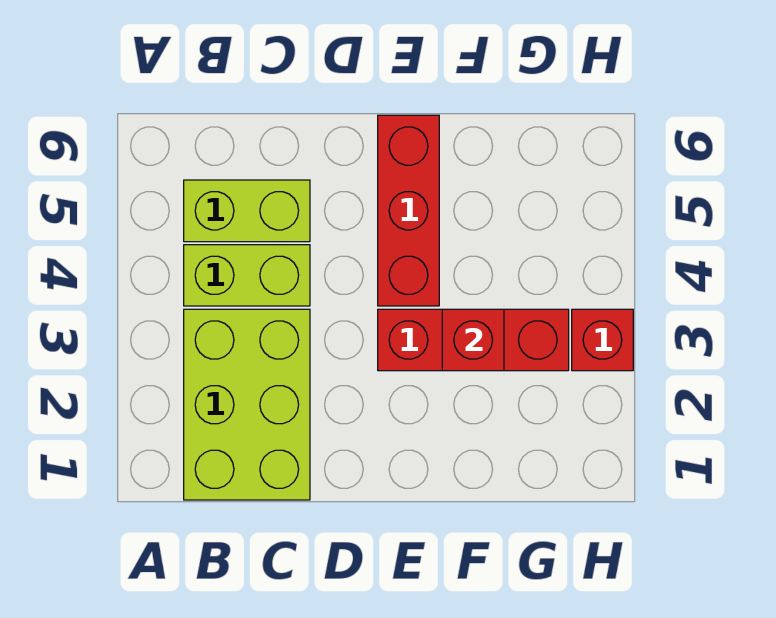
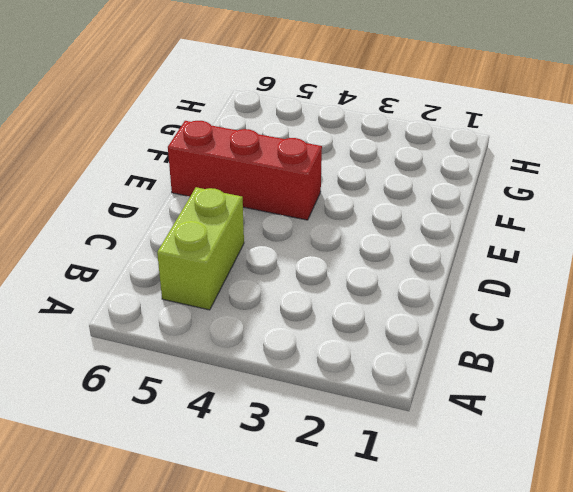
none -> lime brick B1:C3 level 1
none -> lime brick B4:C4 level 1

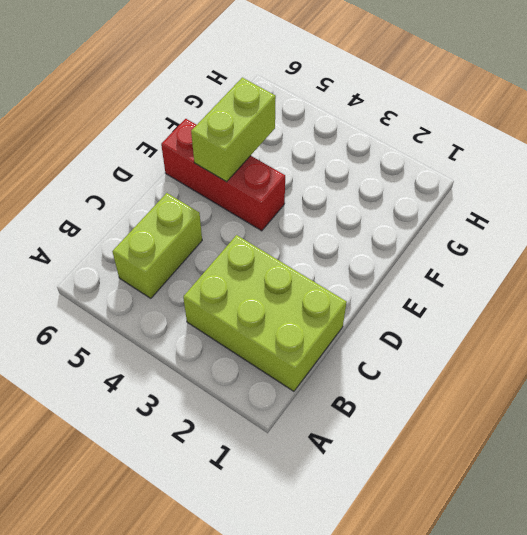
lime brick E5:F5 level 2 -> lime brick B4:C4 level 1
none -> red brick E3:G3 level 1
none -> red brick H3 level 1

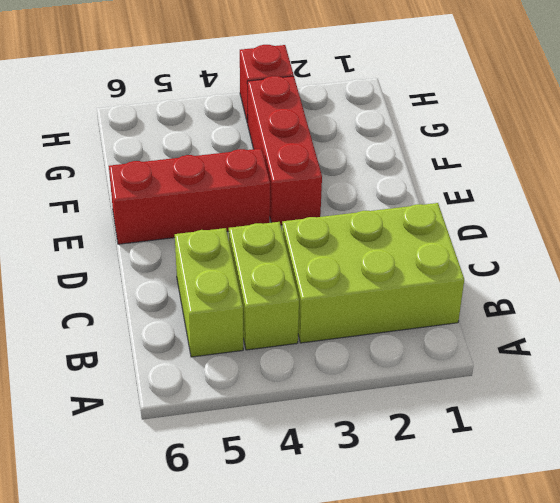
none -> red brick F3 level 2

